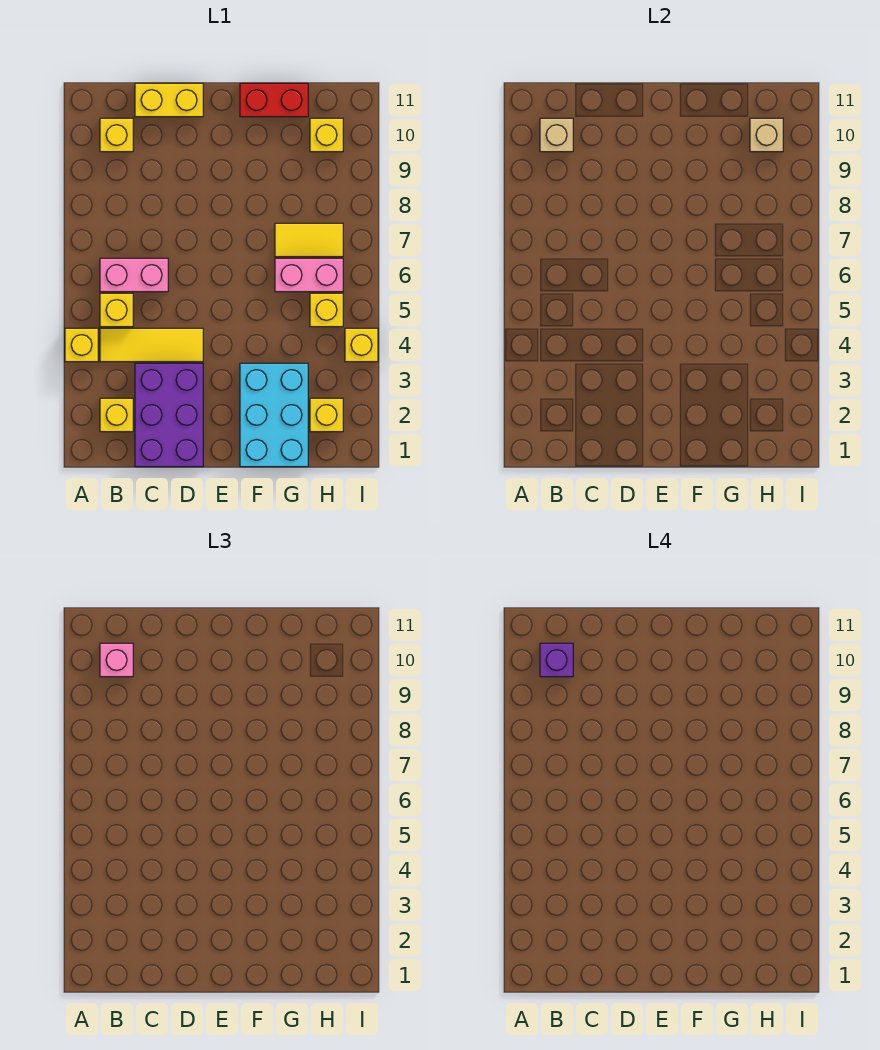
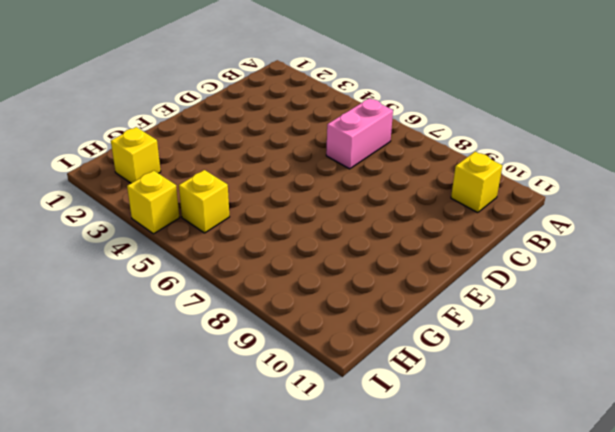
none -> yellow brick A4 level 1
none -> yellow brick B2 level 1
none -> yellow tile B4:D4 level 1

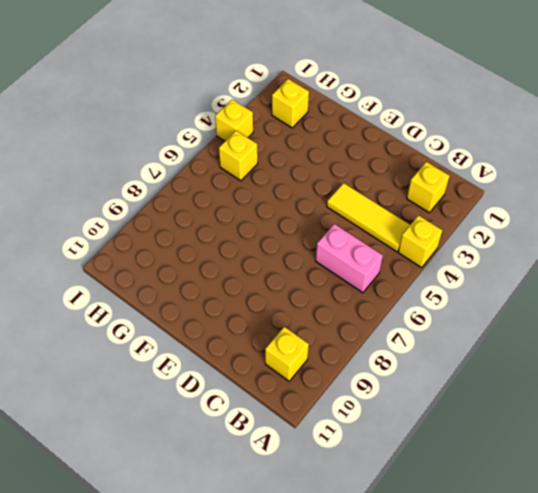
none -> yellow brick B5 level 1
none -> purple brick C1:D3 level 1
none -> yellow brick C11:D11 level 1

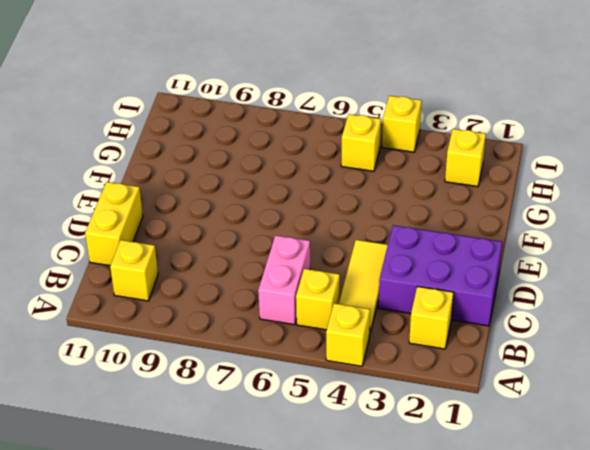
none -> cyan brick F1:G3 level 1
none -> red brick F11:G11 level 1
none -> pink brick G6:H6 level 1

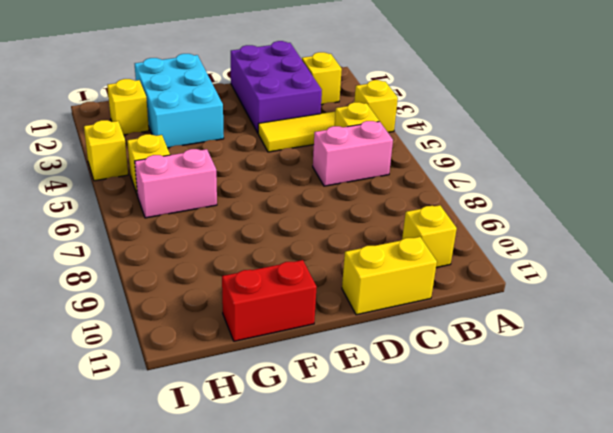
none -> yellow tile G7:H7 level 1
none -> yellow brick H10 level 1
none -> tan brick B10 level 2

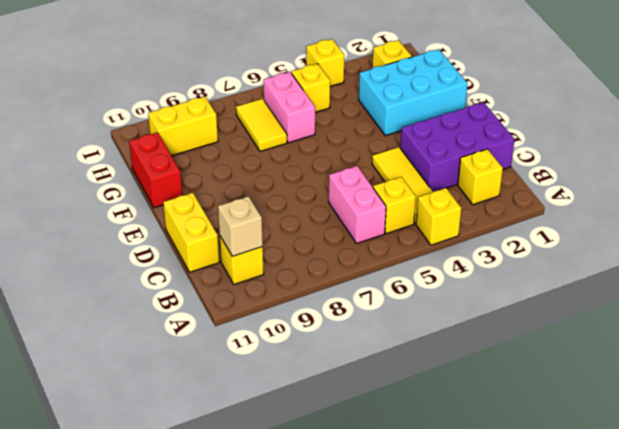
yellow brick H9:H10 level 1 -> yellow brick H10 level 1
none -> tan brick H10 level 2
none -> pink brick B10 level 3
none -> purple brick B10 level 4

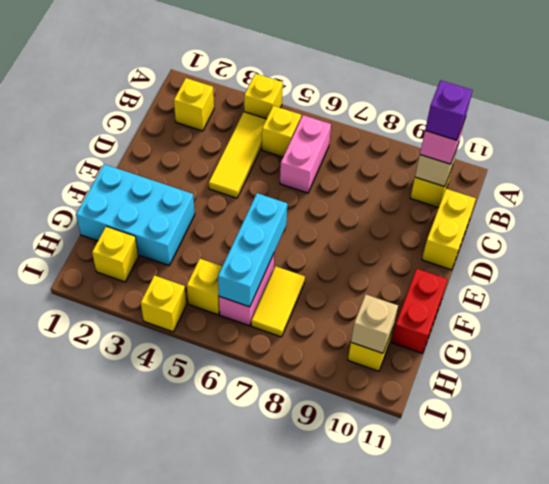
cyan brick F6:H6 level 2 -> none
none -> purple brick C1:D3 level 1

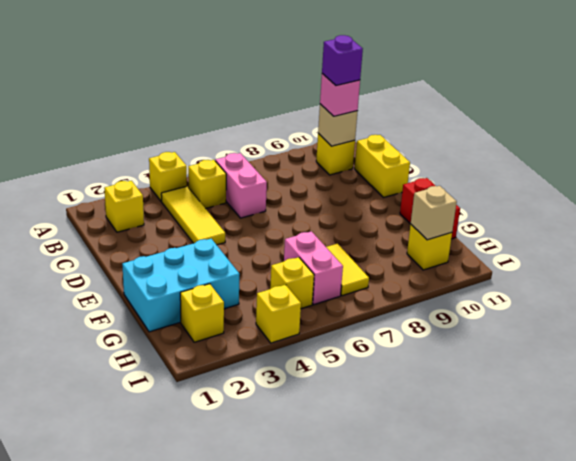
none -> purple brick C1:D3 level 1

